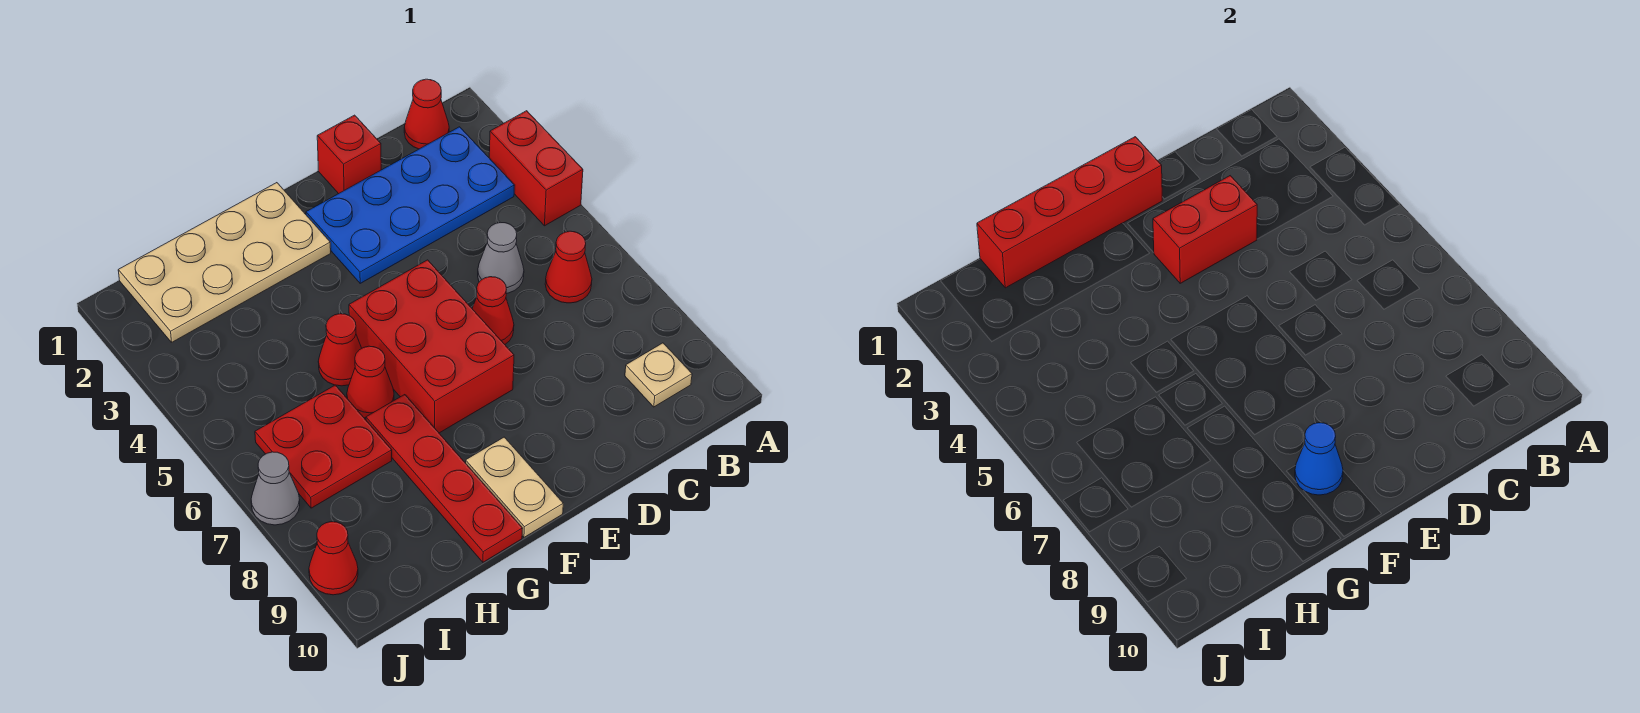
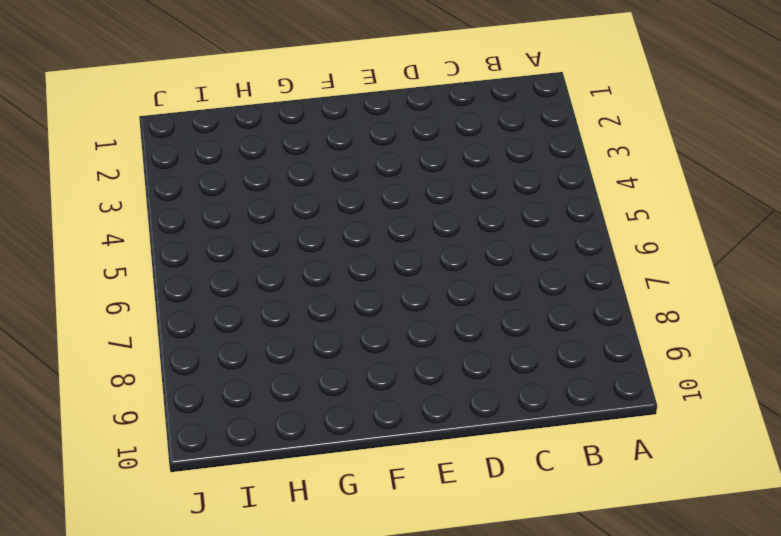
none -> red brick A3:A4 level 1
none -> red cone B1 level 1
none -> blue plate B2:E3 level 1

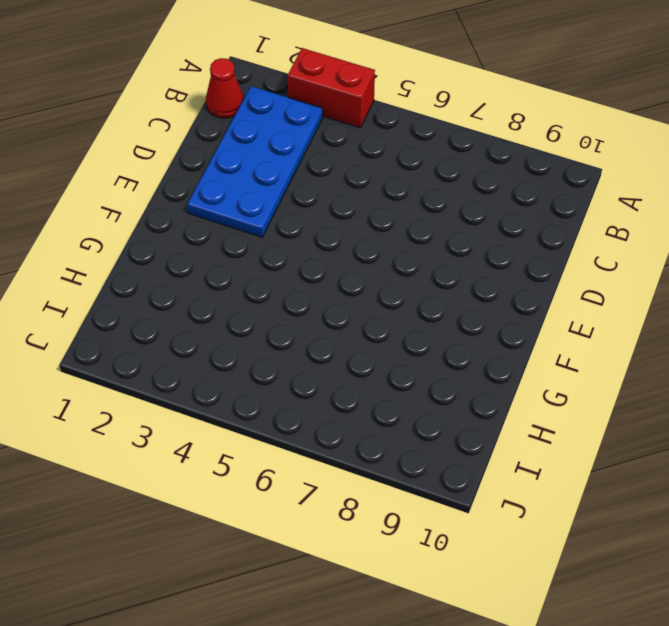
none -> red cone B6 level 1
none -> tan plate B9 level 1
none -> grey cone C5 level 1

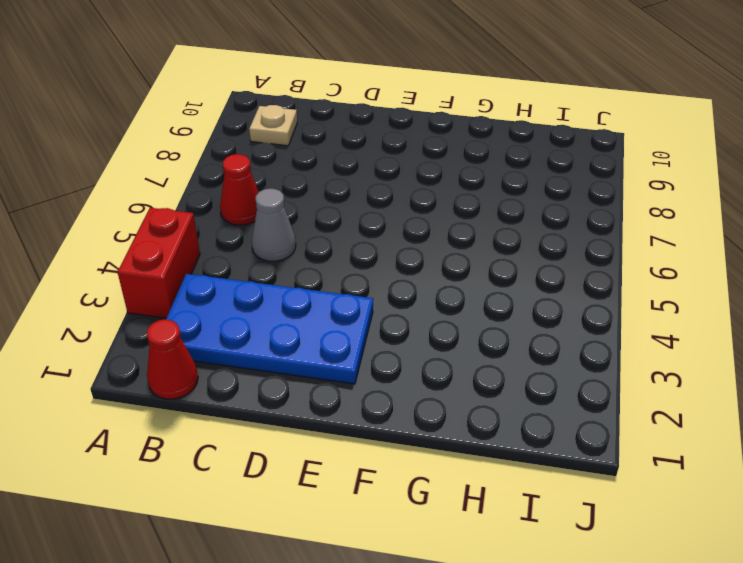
none -> red brick D1 level 1
none -> red cone D6 level 1
none -> red brick E5:F7 level 1

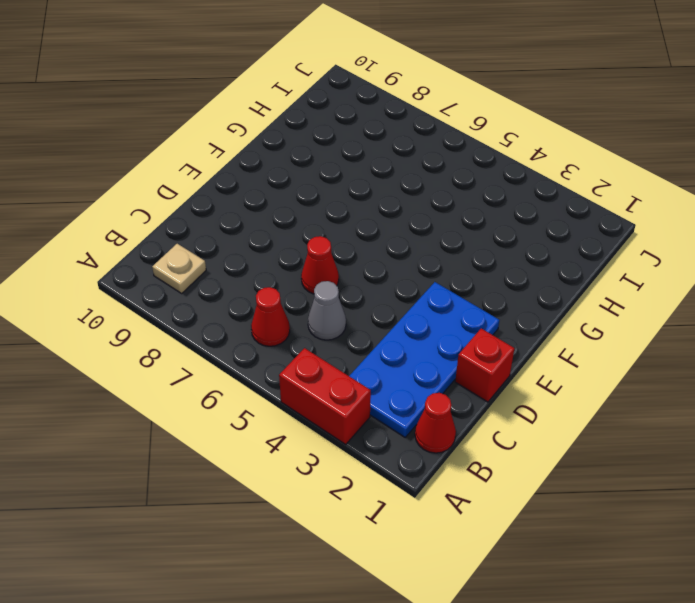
none -> red brick E5:F7 level 1
none -> tan plate F1:I2 level 1
none -> tan plate F9:F10 level 1

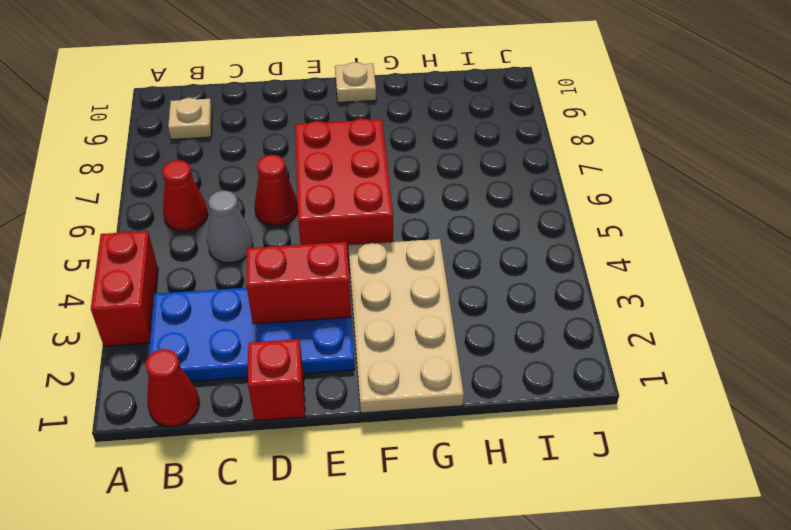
tan plate F1:G4 level 1 -> tan plate F1:I2 level 1
tan plate F10 level 1 -> tan plate F9:F10 level 1
none -> red cone G5 level 1
none -> red cone G6 level 1
none -> red plate G7:G10 level 1

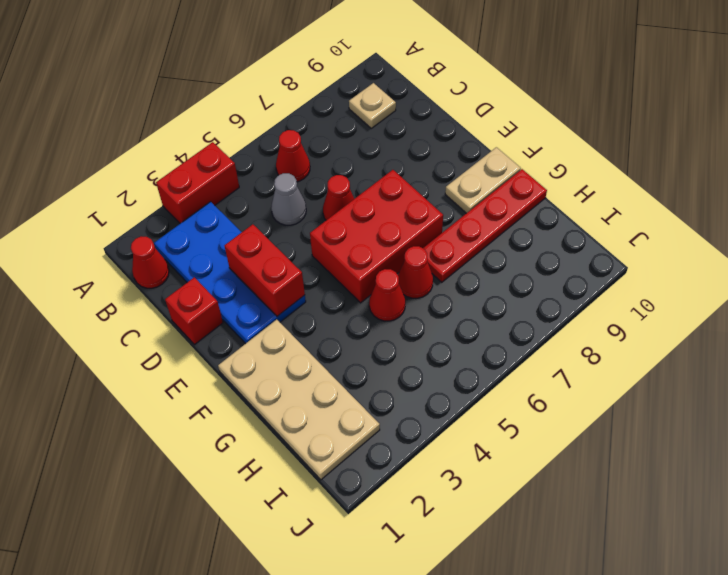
none -> red plate H6:I7 level 1
none -> grey cone J7 level 1
none -> red cone J9 level 1

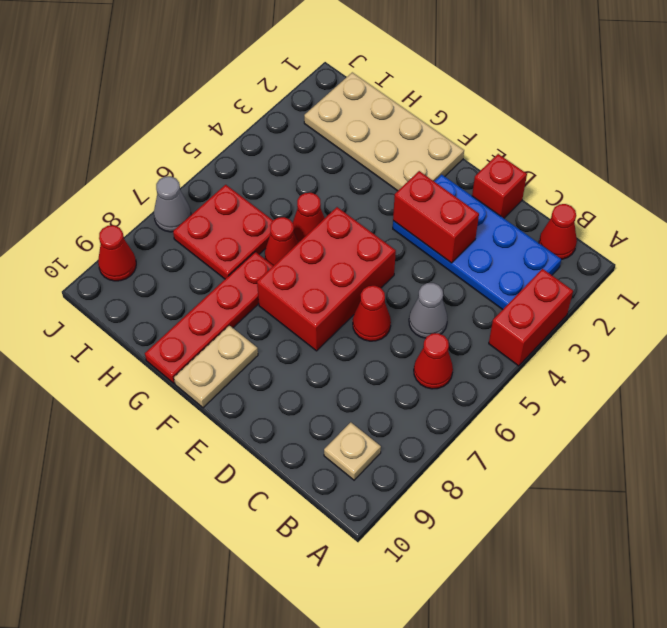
none -> red brick E1:H1 level 2
none -> blue cone F9 level 2

